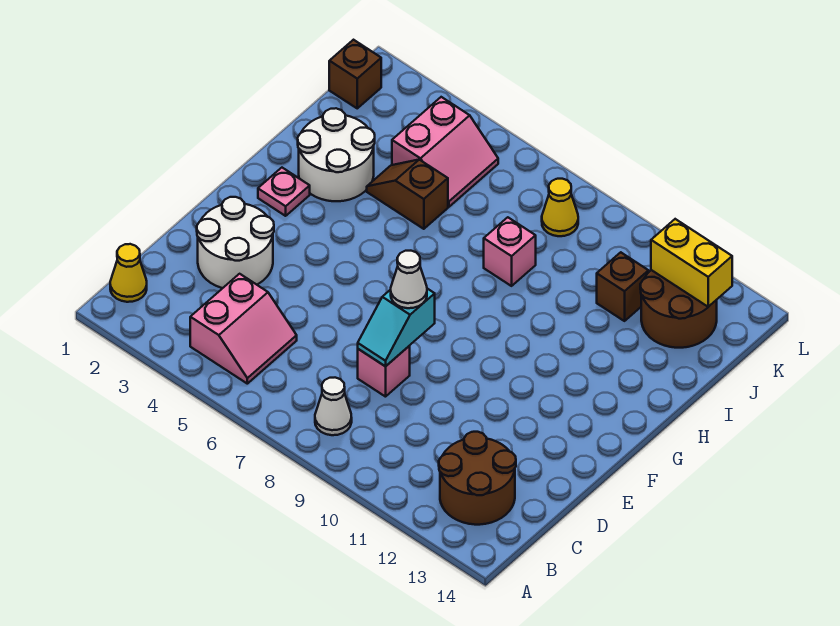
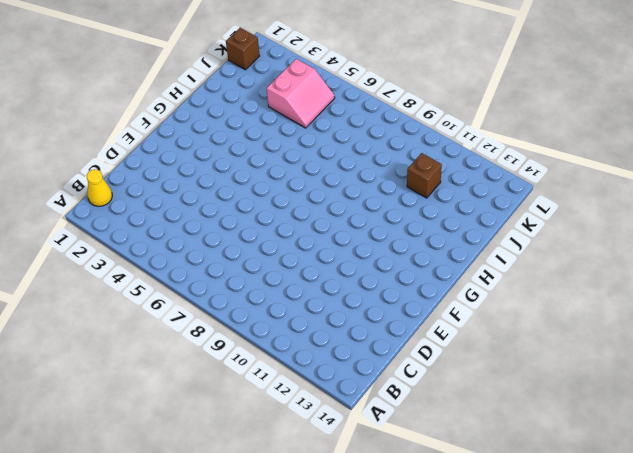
none -> pink slope B4:C5 level 1 top 4
none -> white cone B8 level 1
none -> brown round brick B12:C13 level 1

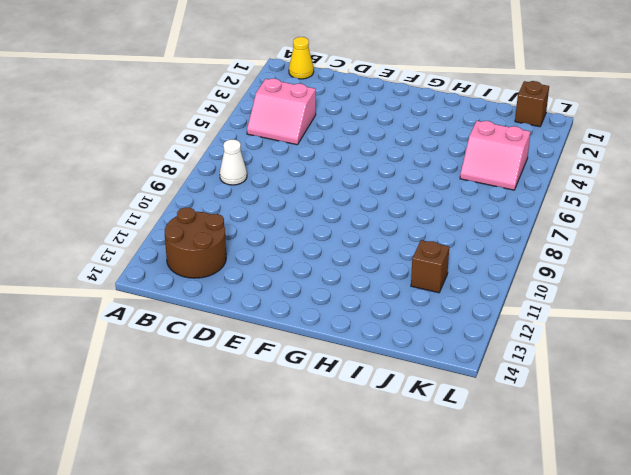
none -> white round brick D2:E3 level 1
none -> pink brick D8 level 1
none -> pink plate G2 level 1

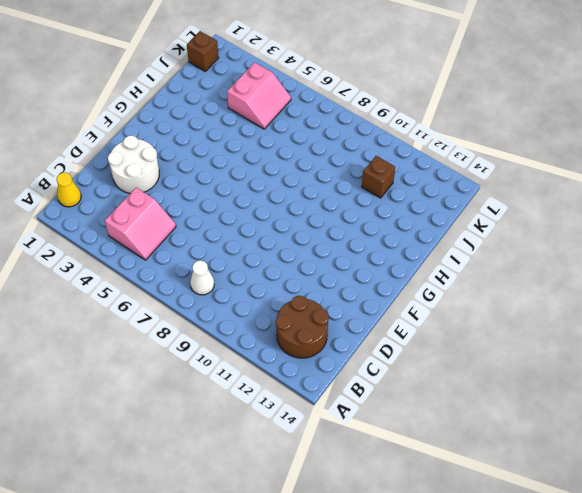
none -> pink brick D8 level 1
none -> pink plate G2 level 1
none -> white round brick H2:I3 level 1

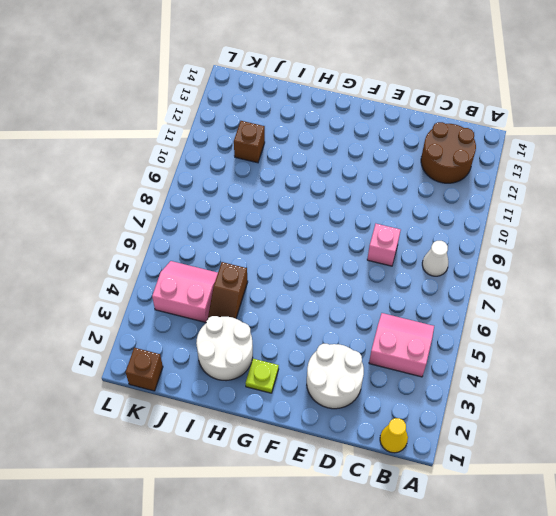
lime plate G2 level 1 -> pink plate G2 level 1
none -> pink brick I8 level 1
none -> brown round brick J12:K13 level 1
none -> yellow cone K8 level 1

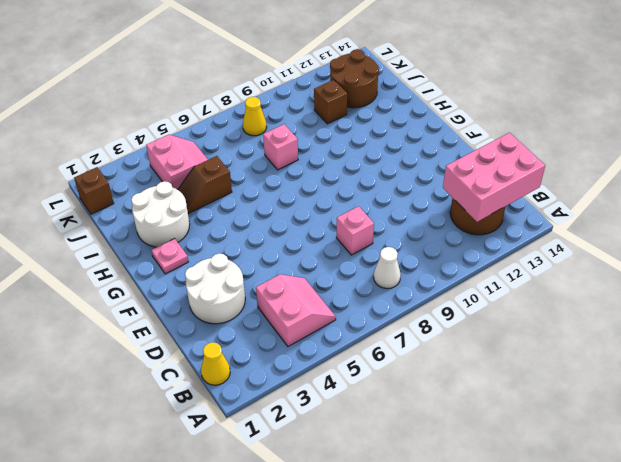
pink brick B12:C14 level 2 -> none
none -> cyan slope D8:E8 level 2 top E
none -> yellow brick K12:K13 level 2
none -> white cone E8 level 3

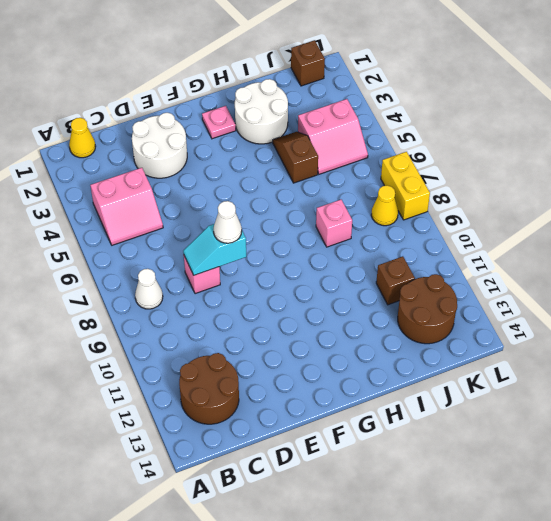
yellow brick L7:L8 level 1 -> yellow brick K12:K13 level 2

